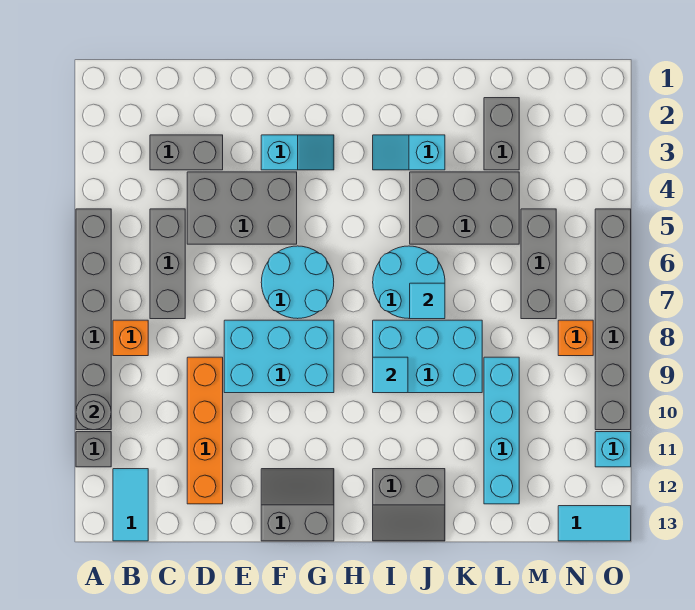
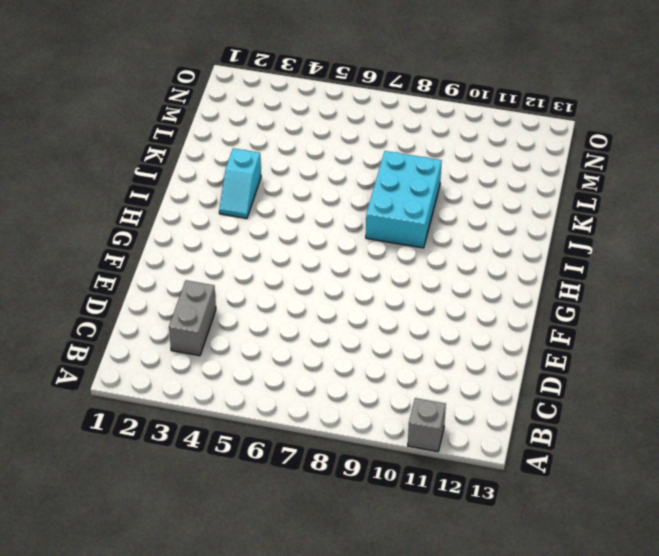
none -> grey brick A5:A10 level 1
none -> orange brick B8 level 1
none -> cyan tile B12:B13 level 1

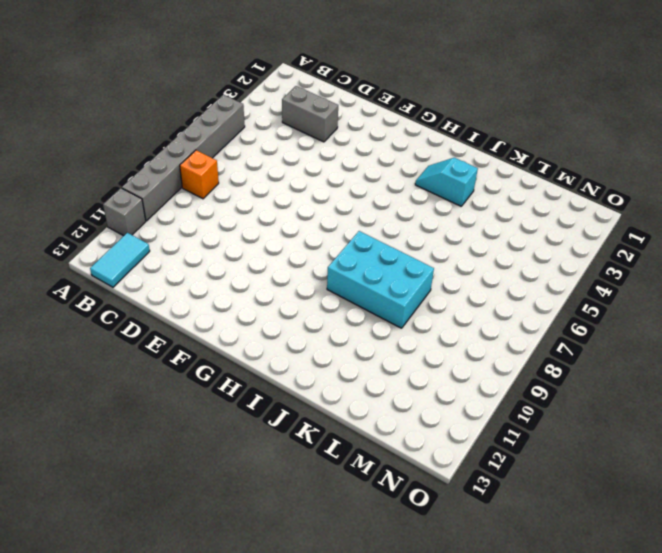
none -> grey brick C5:C7 level 1
none -> grey brick D4:F5 level 1
none -> orange brick D9:D12 level 1

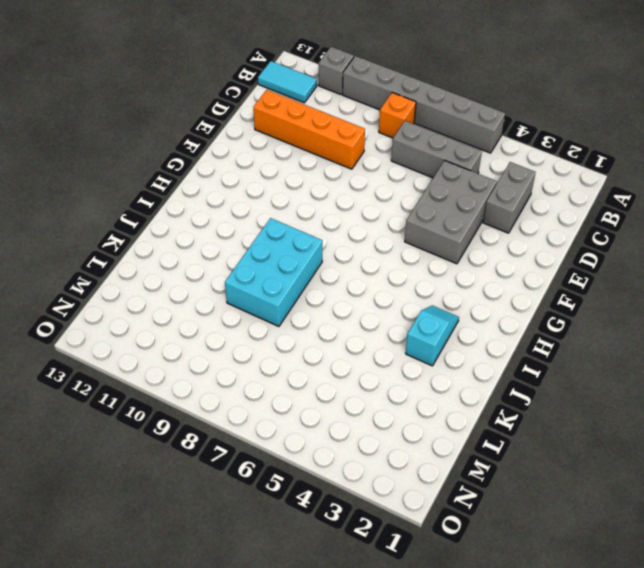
none -> cyan brick E8:G9 level 1
none -> cyan slope F3:G3 level 1 top F
none -> cyan round brick F6:G7 level 1

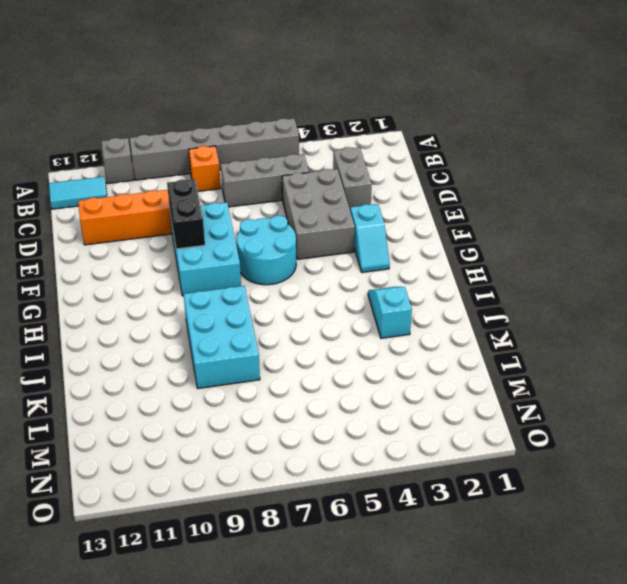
black brick E9:F9 level 2 -> none
none -> grey slope F12:G13 level 1 top 13
none -> cyan round brick I6:J7 level 1
none -> grey slope I12:J13 level 1 top 12

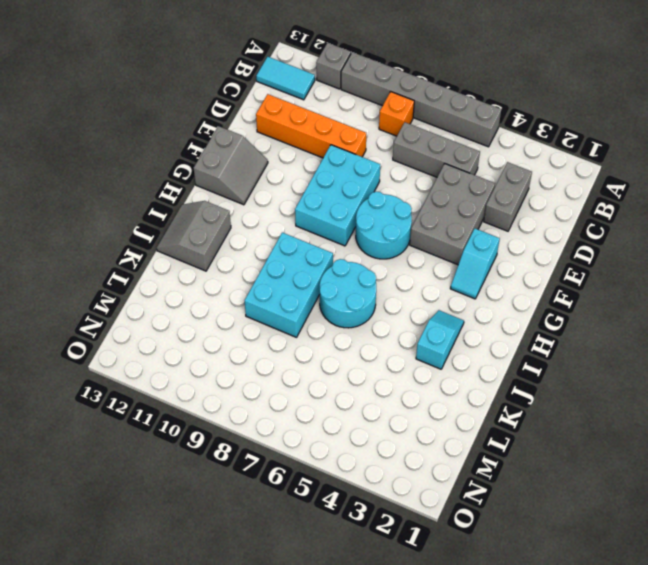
none -> grey brick J4:L5 level 1
none -> grey brick L2:L3 level 1
none -> cyan brick L9:L12 level 1

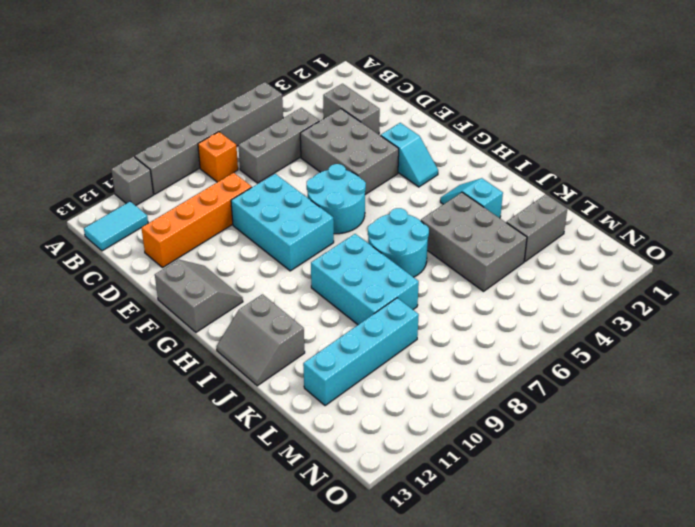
none -> grey brick M5:M7 level 1
none -> orange brick N8 level 1
none -> cyan tile N13:O13 level 1

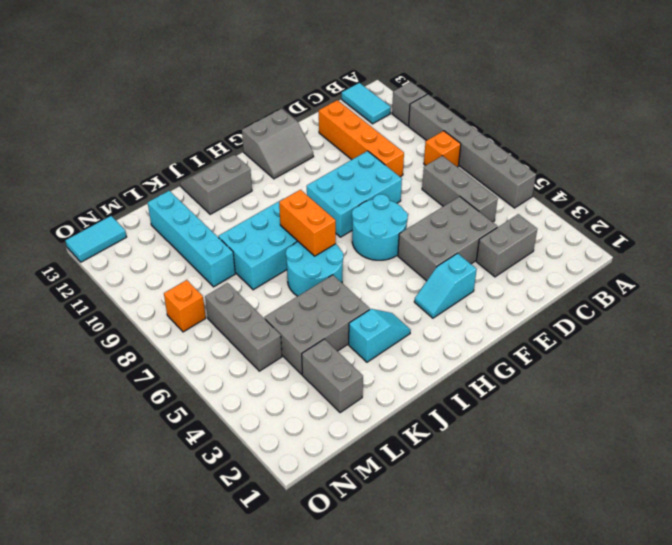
orange brick I7:I8 level 2 -> none
none -> grey brick O5:O10 level 1
none -> cyan brick O11 level 1
none -> grey round brick A10 level 2

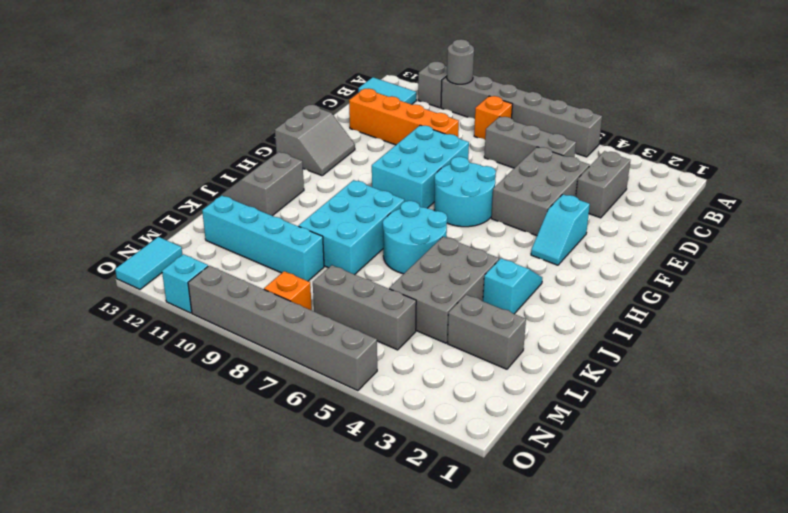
none -> cyan tile I9 level 2
none -> cyan tile J7 level 2

